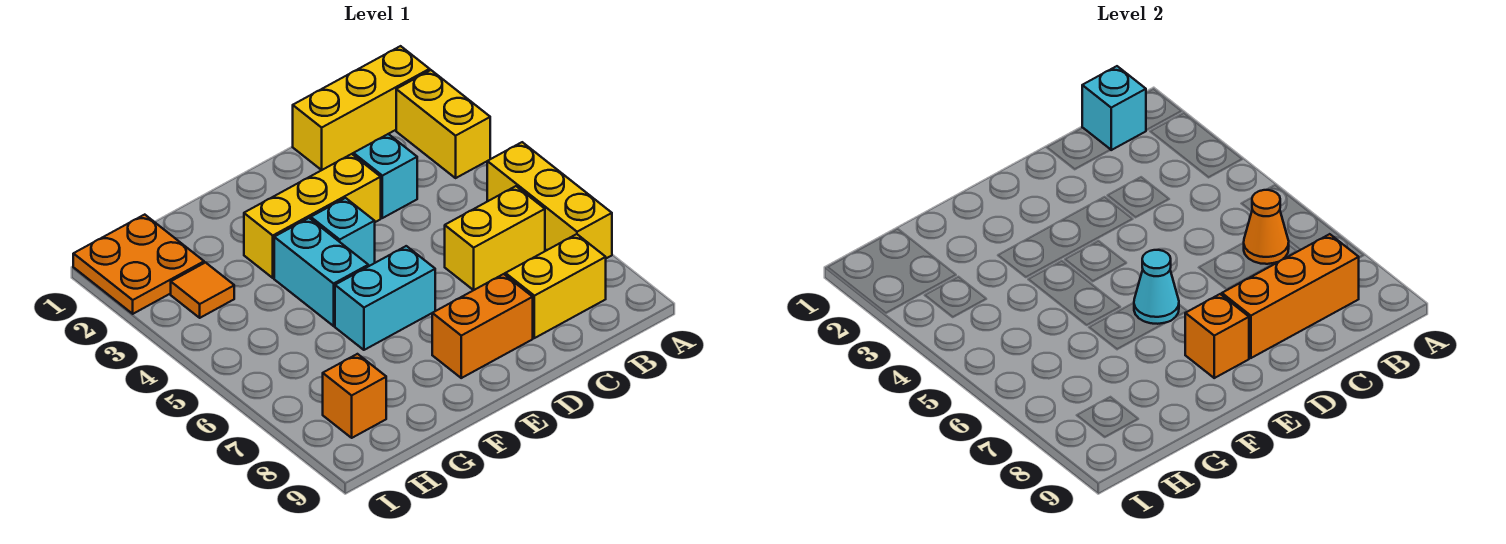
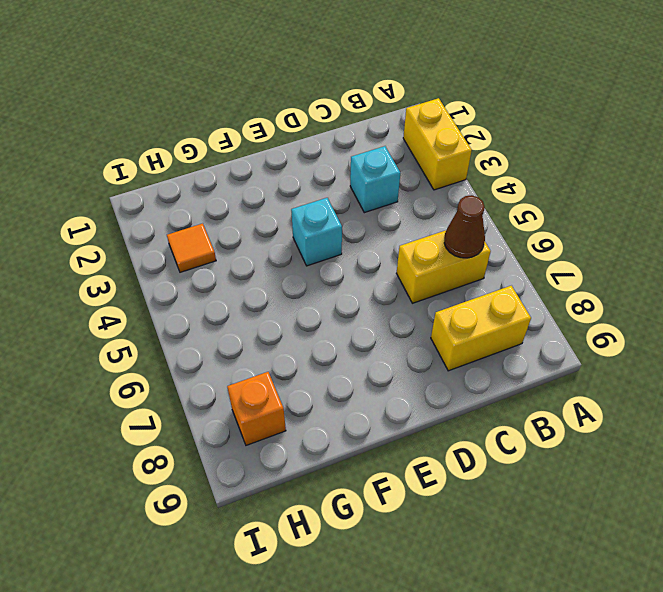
brown cone B6 level 2 -> orange cone B6 level 2
none -> yellow brick A1:C1 level 1
none -> yellow brick A5:A7 level 1
none -> yellow brick D3:F3 level 1

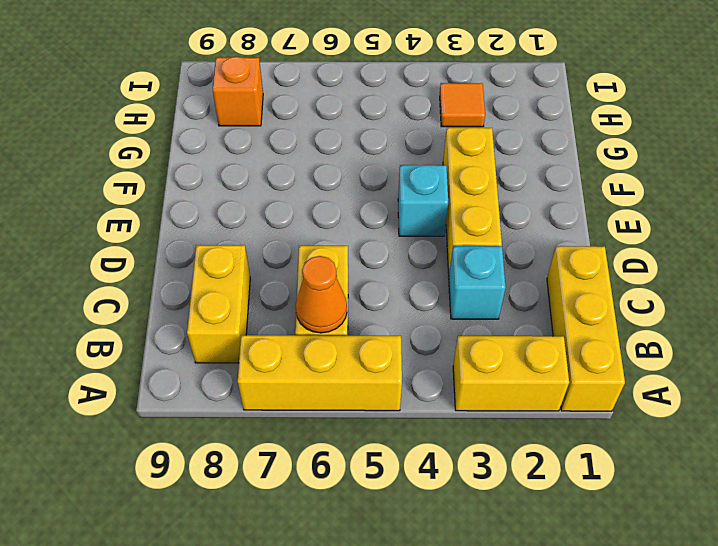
none -> orange brick D8:E8 level 1
none -> cyan brick E6:F6 level 1
none -> cyan brick F4:F5 level 1

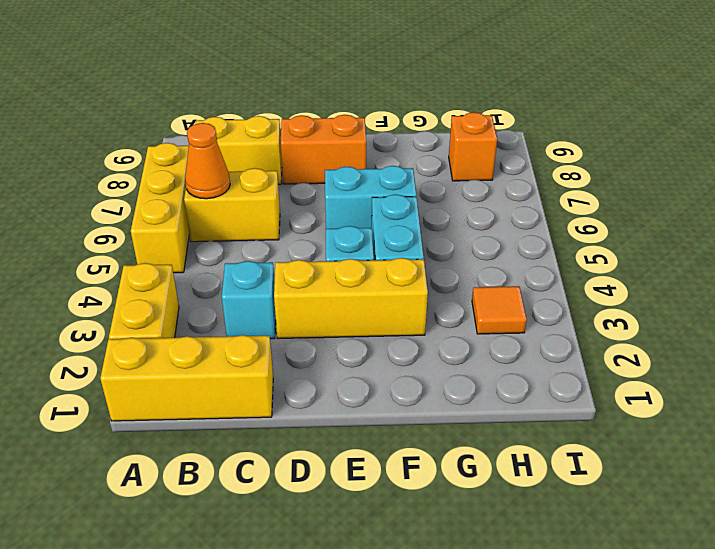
none -> orange plate H1:I2 level 1
none -> cyan brick B1 level 2
none -> orange brick B8:D8 level 2

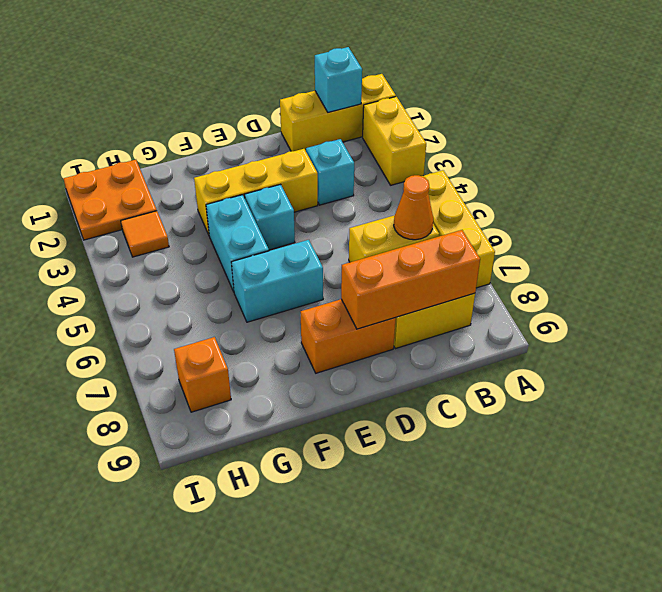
none -> cyan cone E6 level 2
none -> orange brick E8 level 2

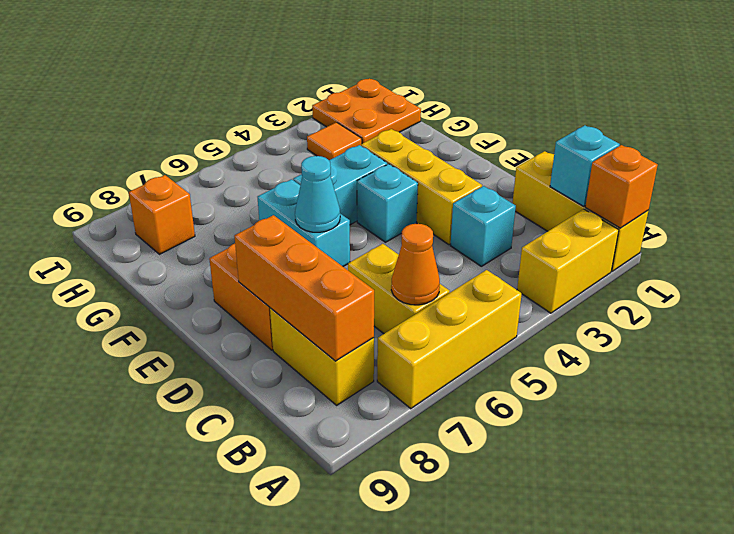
orange brick A1 level 2 -> orange brick E8 level 2

